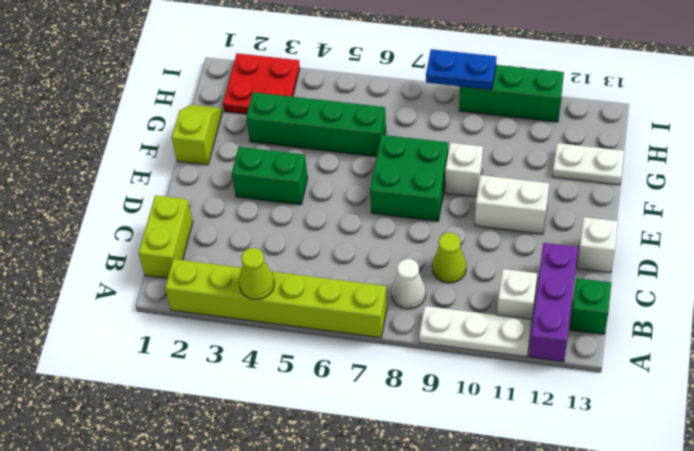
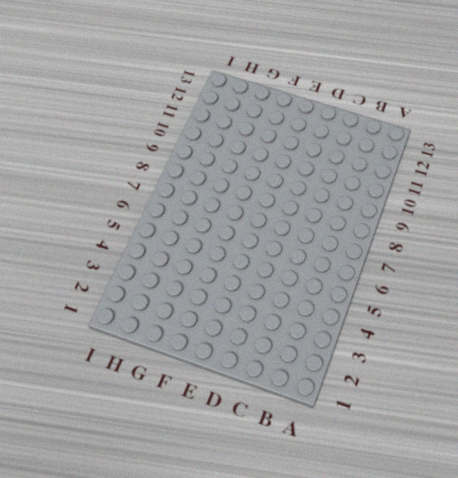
none -> lime brick A2:A7 level 1
none -> white plate A9:A11 level 1
none -> purple brick A12:C12 level 1

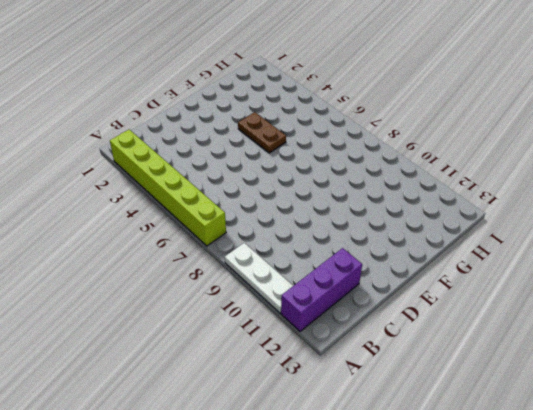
brown plate F4:F5 level 1 -> none
none -> lime brick B1:C1 level 1
none -> white cone B8 level 1
none -> white brick B11 level 1

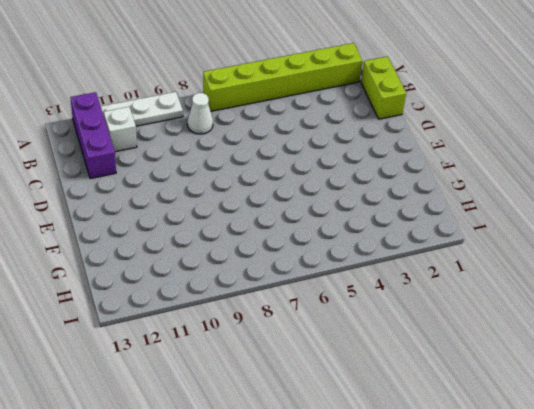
none -> green brick B13 level 1
none -> lime cone C9 level 1
none -> white brick D13 level 1

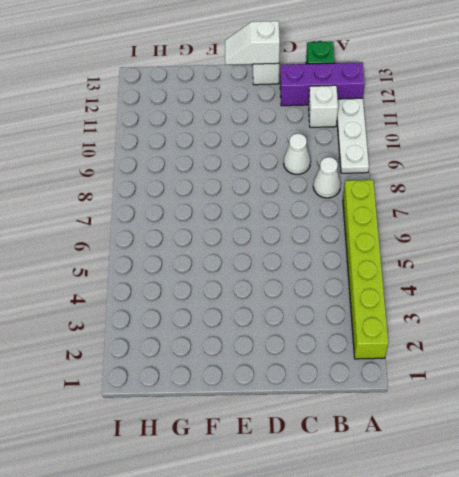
white cone C9 level 1 -> lime cone C9 level 1
white slope D13:E13 level 2 top D -> none
none -> lime brick B1:C1 level 1
none -> green brick E3:E4 level 1
none -> green brick E7:F8 level 1

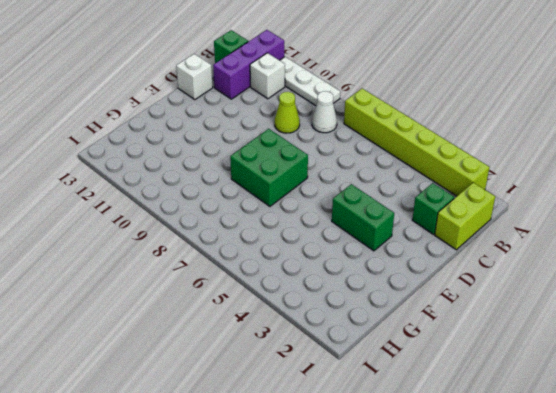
green brick C2 level 1 -> none
none -> white brick E10:E11 level 1
none -> lime slope F1:G1 level 1 top F
none -> white brick F9 level 1

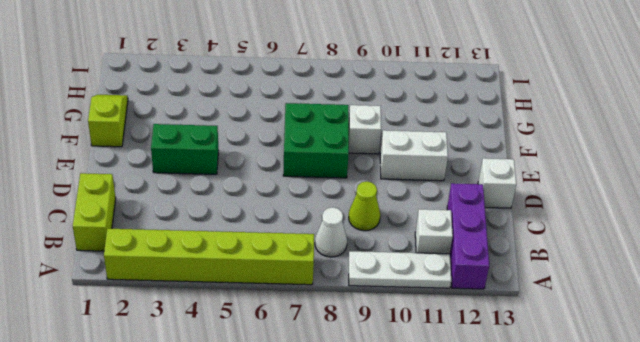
none -> green brick B13 level 1
none -> green brick G3:G6 level 1
none -> white plate G12:G13 level 1

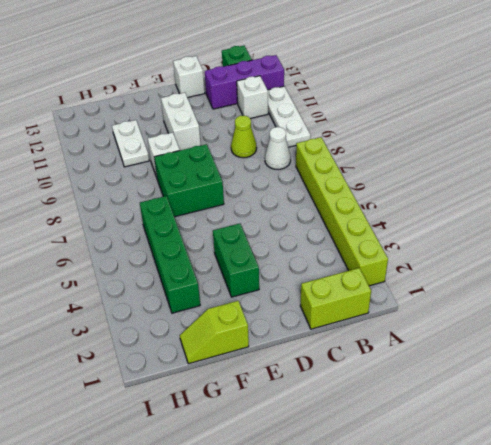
white plate G10:G11 level 1 -> white plate G12:G13 level 1
none -> red plate H2:I3 level 1
none -> green brick I9:I11 level 1
none -> lime cone A4 level 2

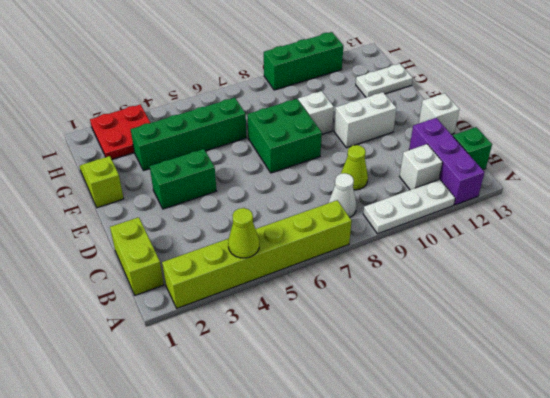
none -> blue plate I8:I9 level 2

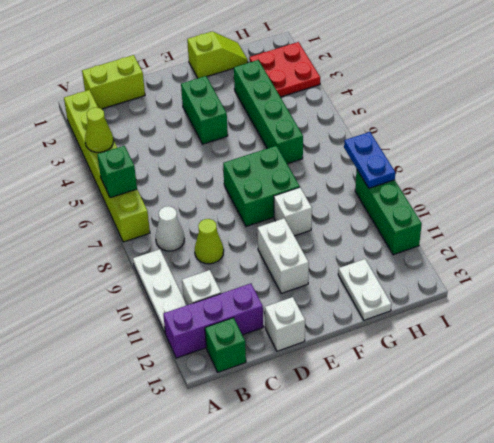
green brick A6 level 2 -> none

